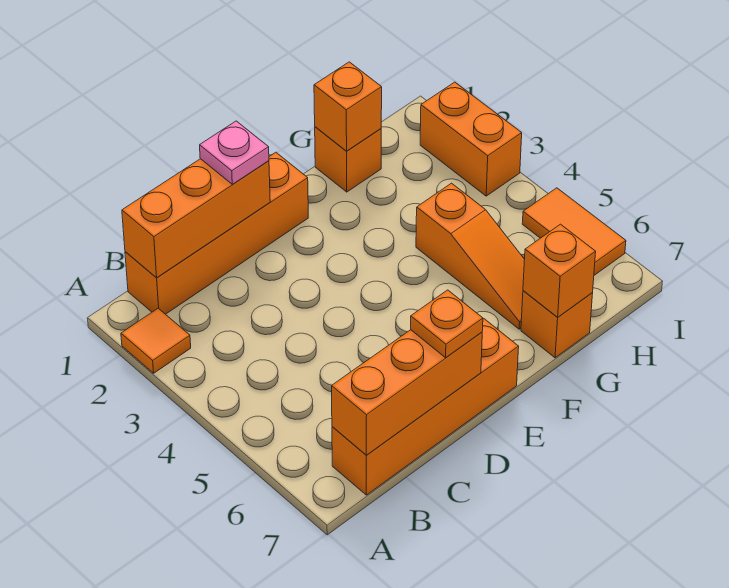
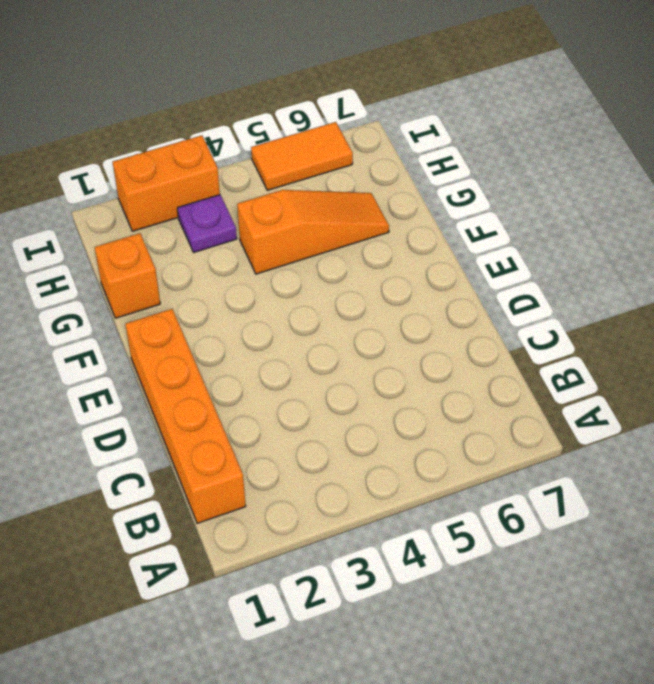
purple plate H3 level 1 -> none
none -> orange tile A2 level 1
none -> orange brick B7:E7 level 1
none -> orange brick G7 level 1

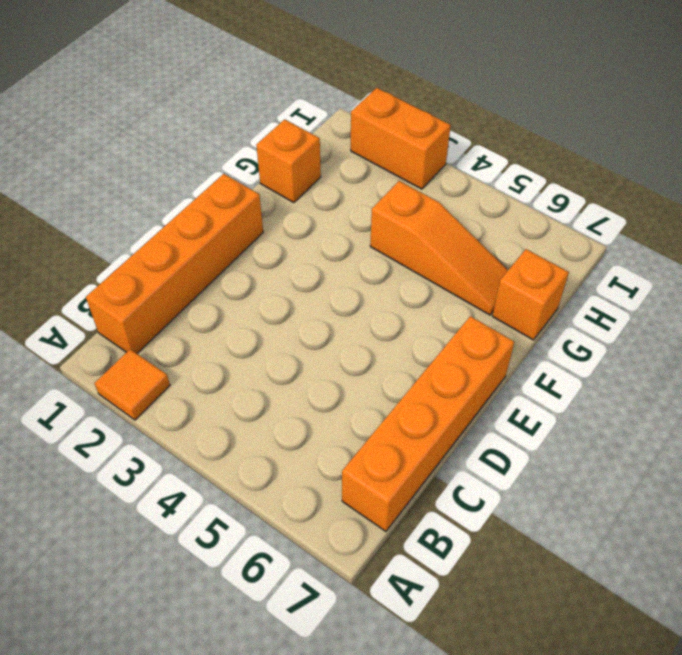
none -> orange tile I5:I6 level 1
none -> orange brick B1:D1 level 2
none -> orange brick B7:D7 level 2

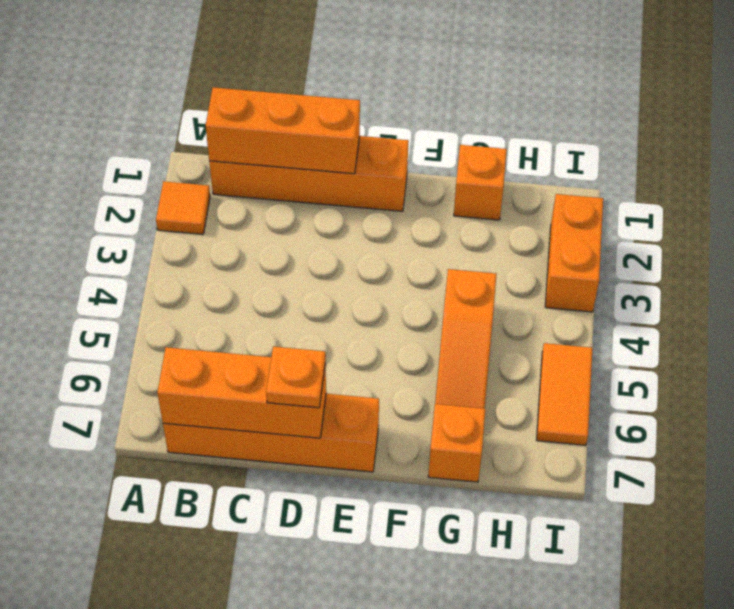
none -> orange brick G1 level 2
none -> orange brick G7 level 2
none -> pink plate D1 level 3

